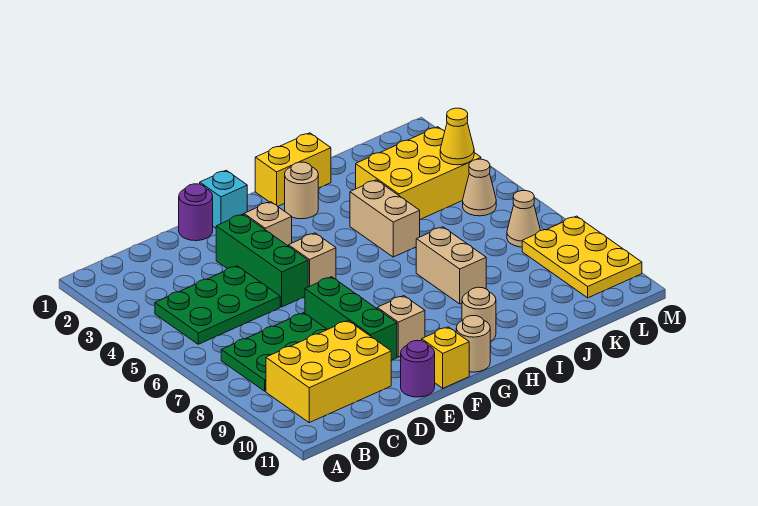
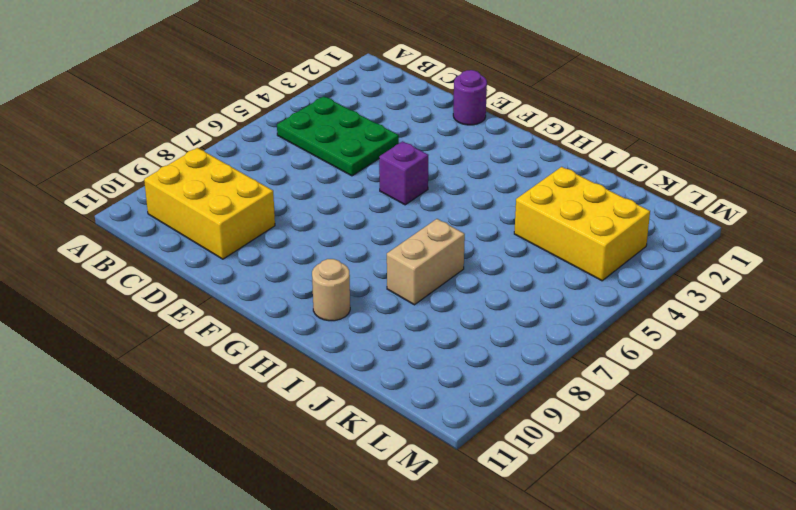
purple brick F5 level 1 -> tan brick F5 level 1
none -> green plate B7:D8 level 1
none -> green brick E3:E5 level 1
none -> green brick E7:E9 level 1

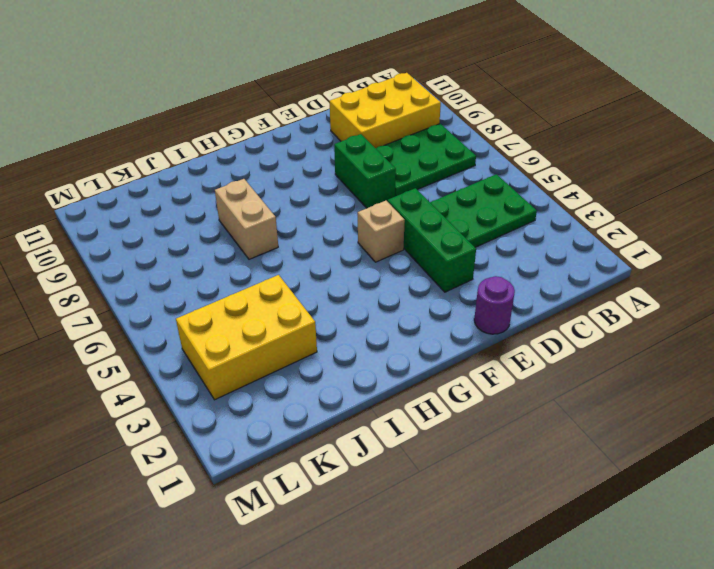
green brick E7:E8 level 1 -> green brick E7:E9 level 1
none -> purple round brick E11 level 1
none -> cyan brick F1 level 1
none -> tan brick F3 level 1

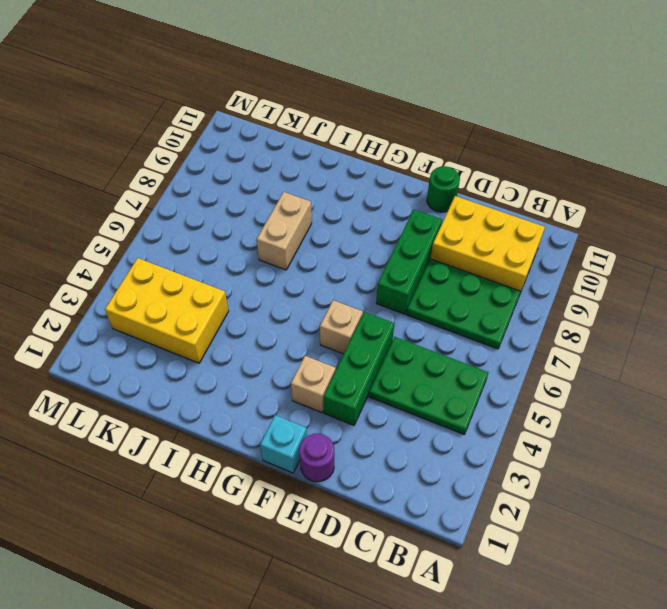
green round brick E11 level 1 -> purple round brick E11 level 1
none -> tan brick F9 level 1
none -> yellow brick F11 level 1
none -> tan round brick G11 level 1

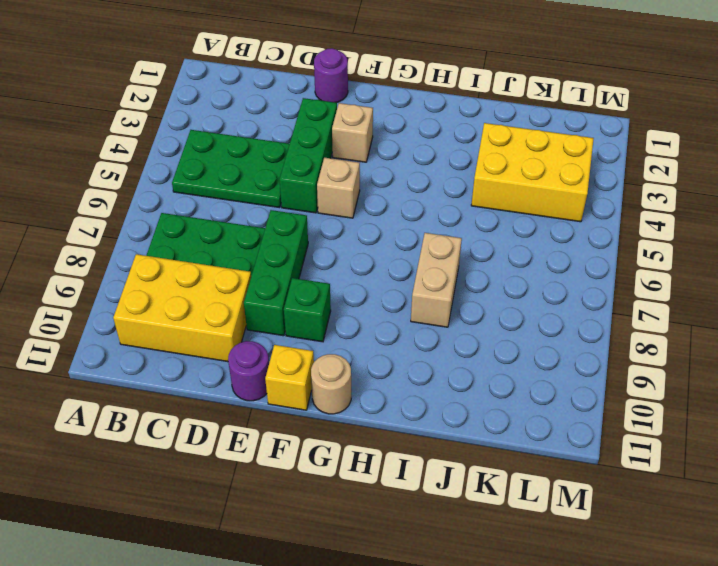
green brick F9 level 1 -> tan brick F9 level 1
none -> cyan brick F1 level 1
none -> yellow brick H1:I1 level 1
none -> tan round brick H2 level 1

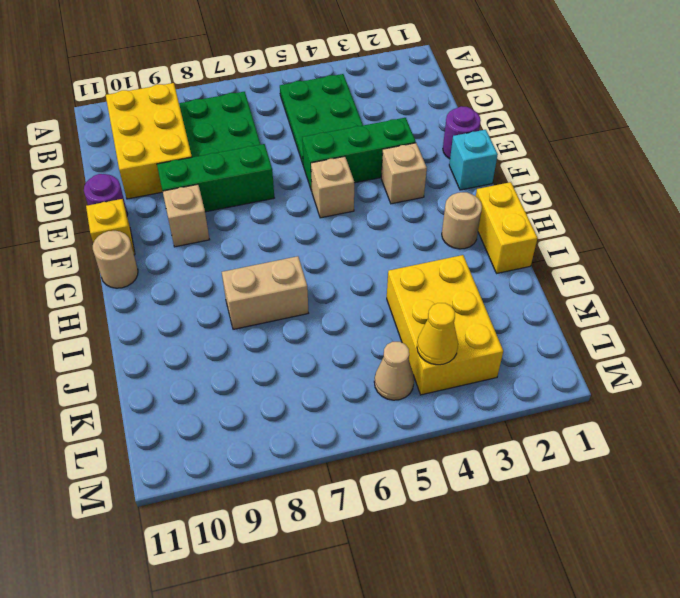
none -> tan round brick H10 level 1
none -> tan brick I4:I5 level 1
none -> tan cone L7 level 1

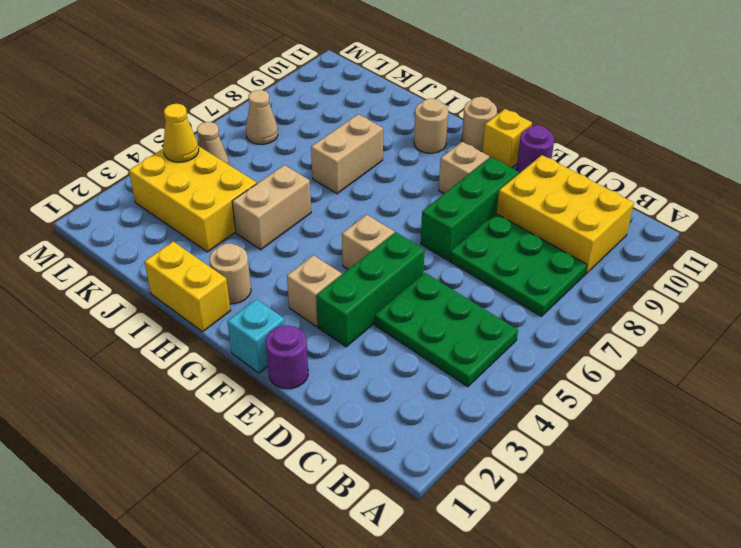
none -> yellow plate L8:M10 level 1

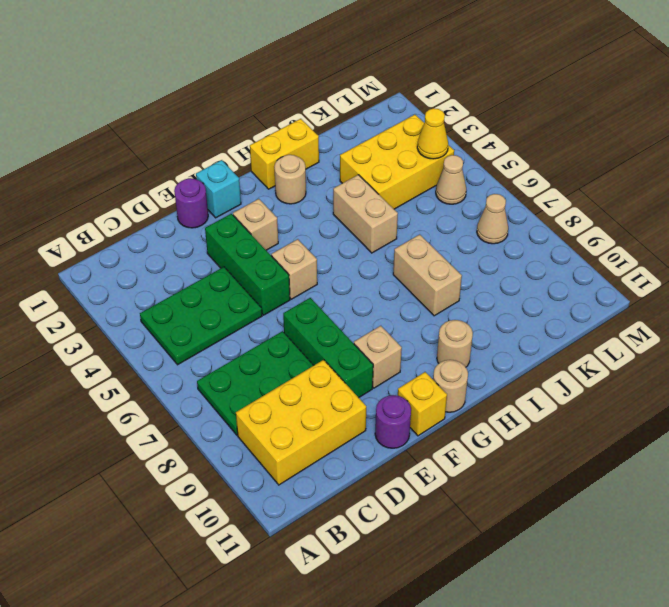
none -> yellow plate L8:M10 level 1

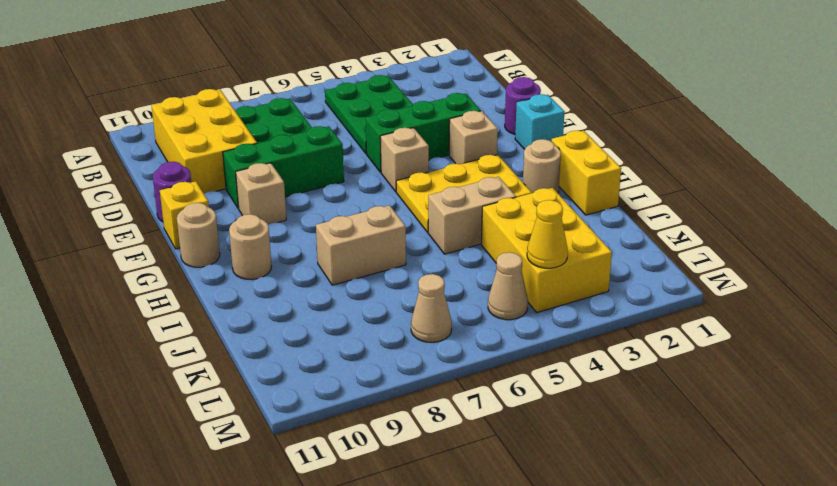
yellow plate G3:H5 level 1 -> yellow plate L8:M10 level 1

